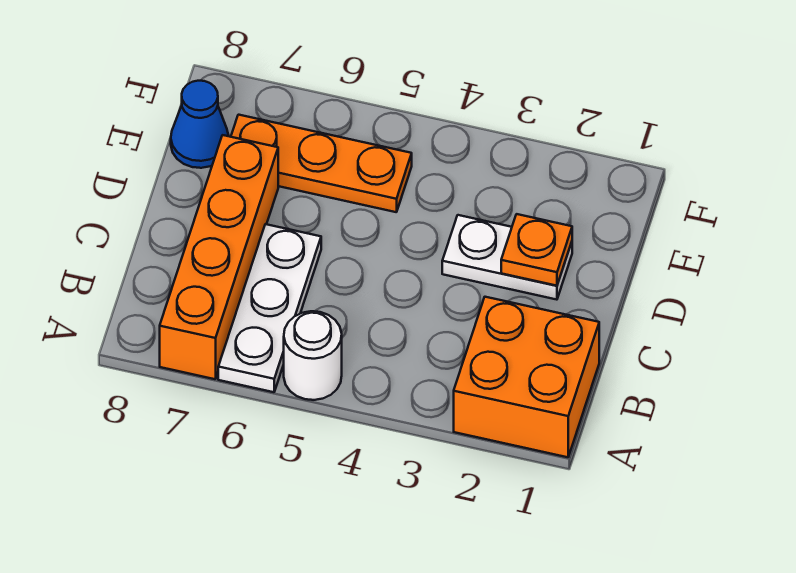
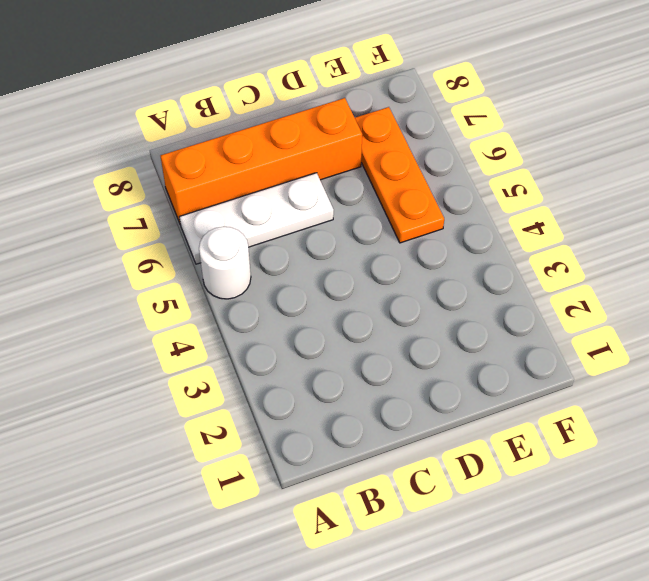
none -> orange brick A1:B2 level 1
none -> white plate D2:D3 level 1

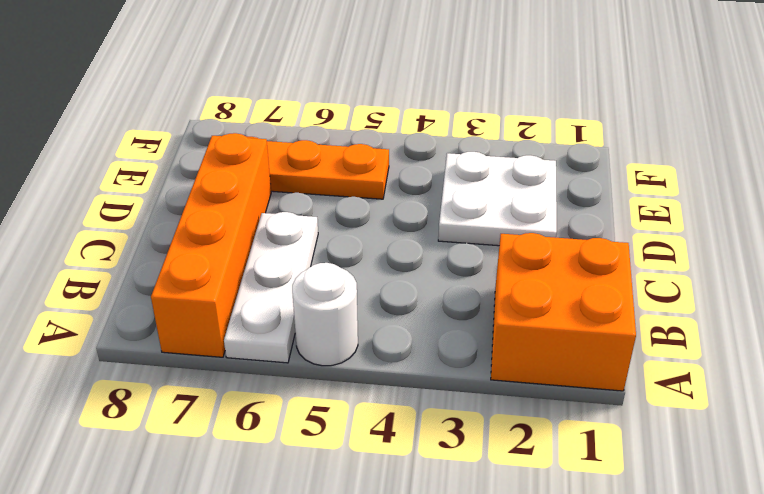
white plate D2:E3 level 1 -> white plate D2:D3 level 1
none -> blue cone E8 level 1
none -> orange plate D2 level 2

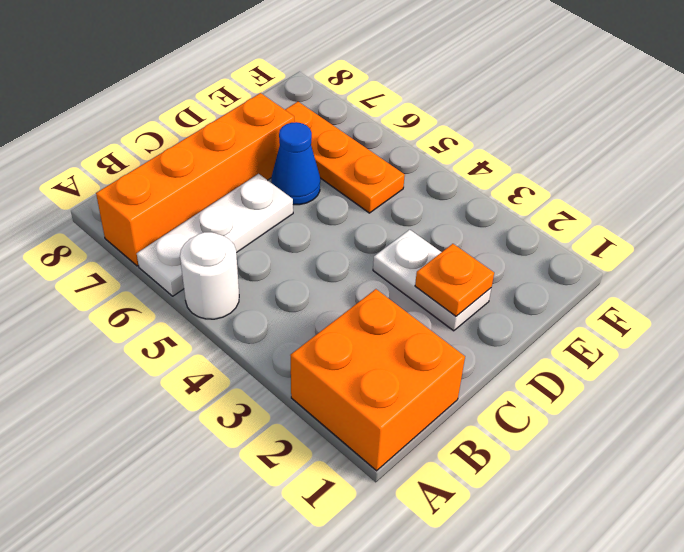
blue cone D6 level 1 -> blue cone E8 level 1

